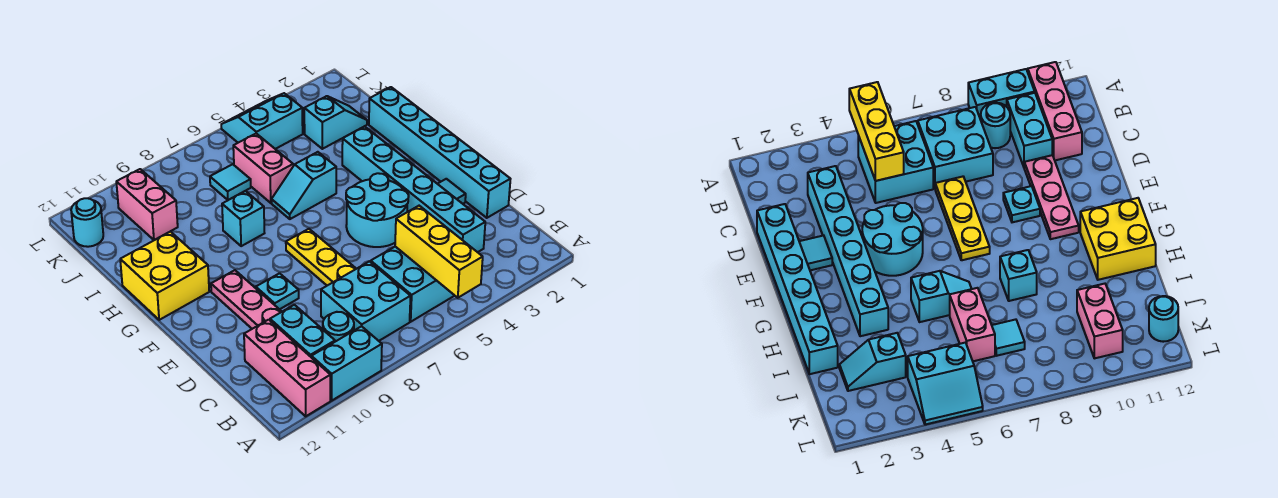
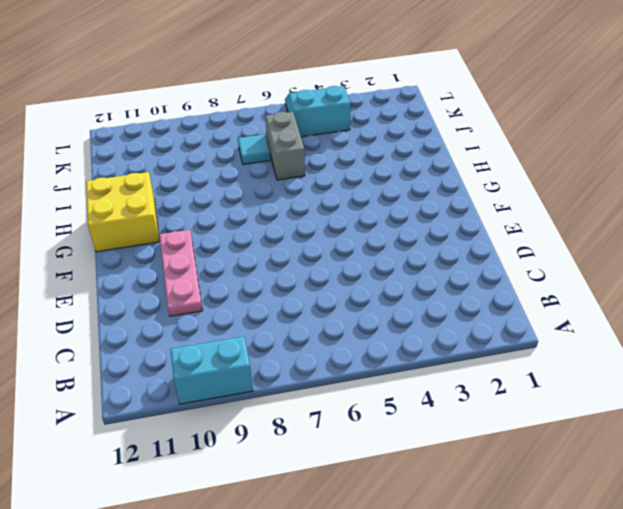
grey brick I6:J6 level 1 -> pink brick I6:J6 level 1
none -> pink brick A11:C11 level 1
none -> cyan brick B5:C6 level 1
none -> cyan brick B7:C8 level 1

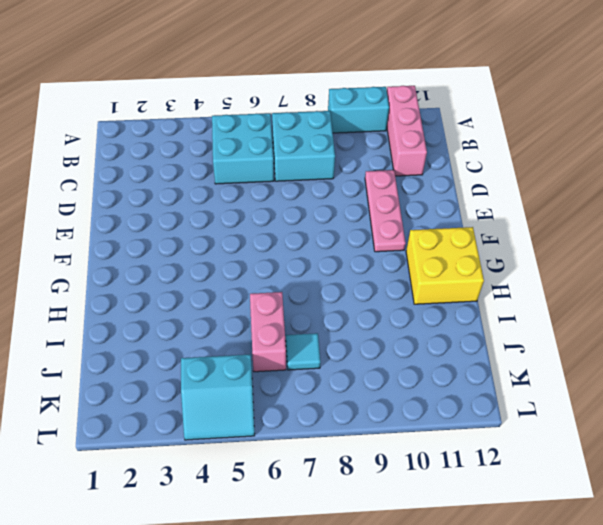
none -> cyan round brick B9 level 1
none -> cyan brick B10:C10 level 1
none -> cyan brick C3:H3 level 1

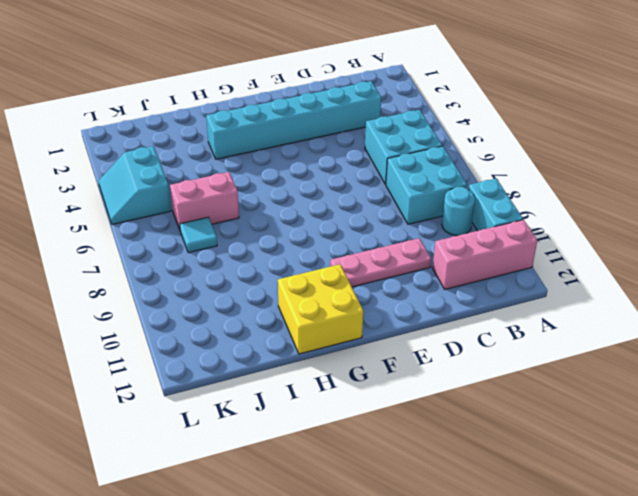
none -> cyan brick B10:C10 level 1
none -> cyan brick D1:I1 level 1
none -> yellow plate D7:F7 level 1

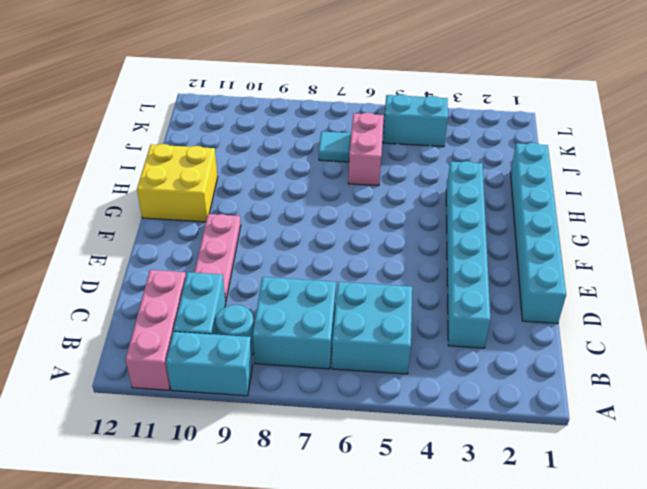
none -> yellow plate D7:F7 level 1
none -> cyan tile E2 level 1
none -> cyan round brick E4:F5 level 1

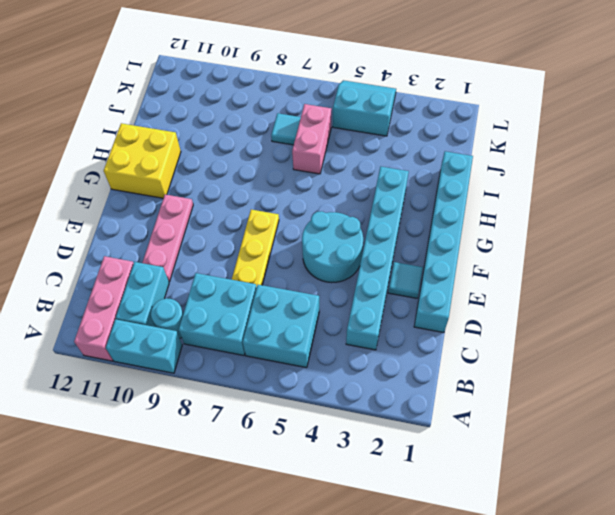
none -> cyan plate E9 level 1
none -> cyan slope H5:H6 level 1 top 5
none -> cyan brick H8 level 1

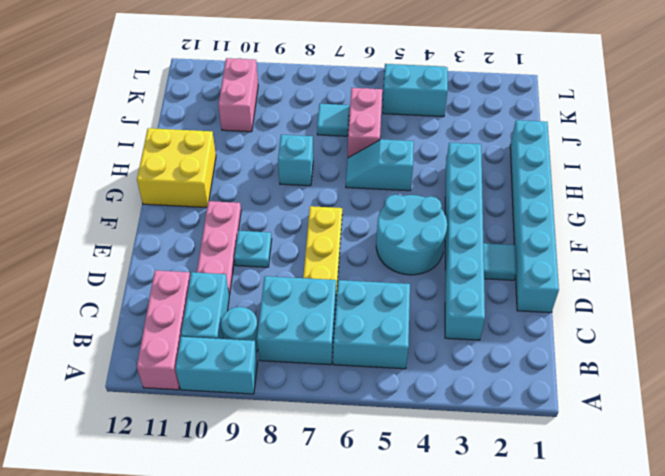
none -> cyan slope J2:J3 level 1 top 3
none -> cyan round brick K12 level 1
none -> yellow brick A5:C5 level 2

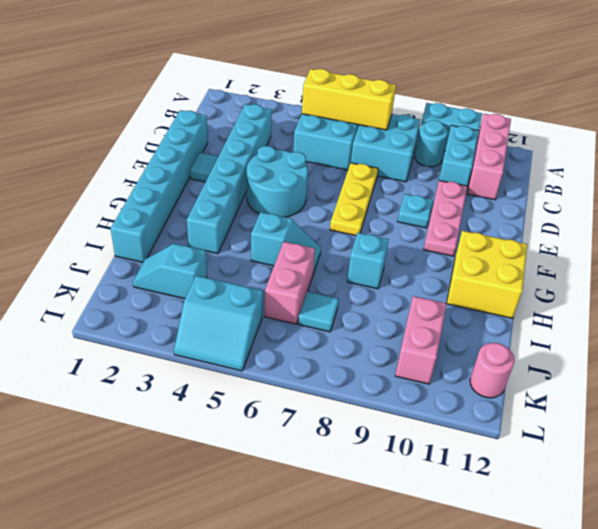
yellow brick B5:B7 level 2 -> yellow brick A5:C5 level 2
pink round brick K12 level 1 -> cyan round brick K12 level 1

